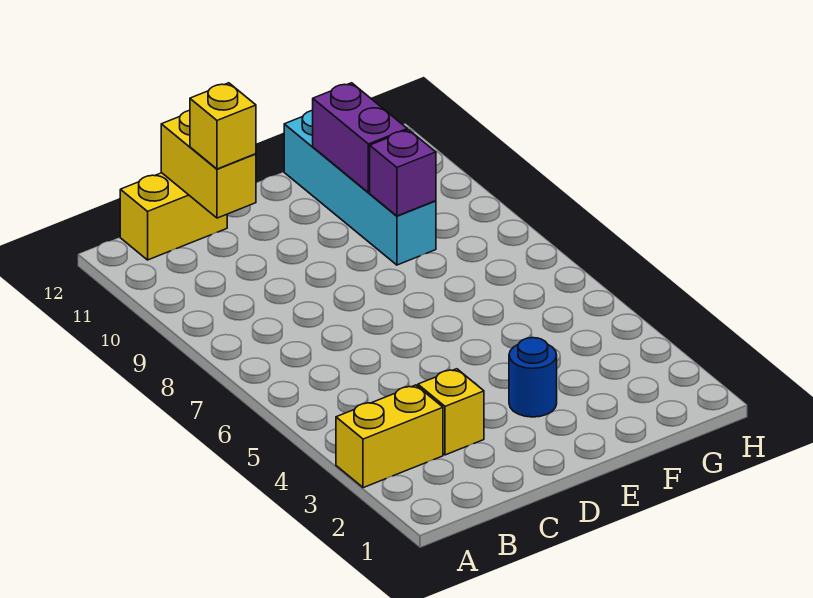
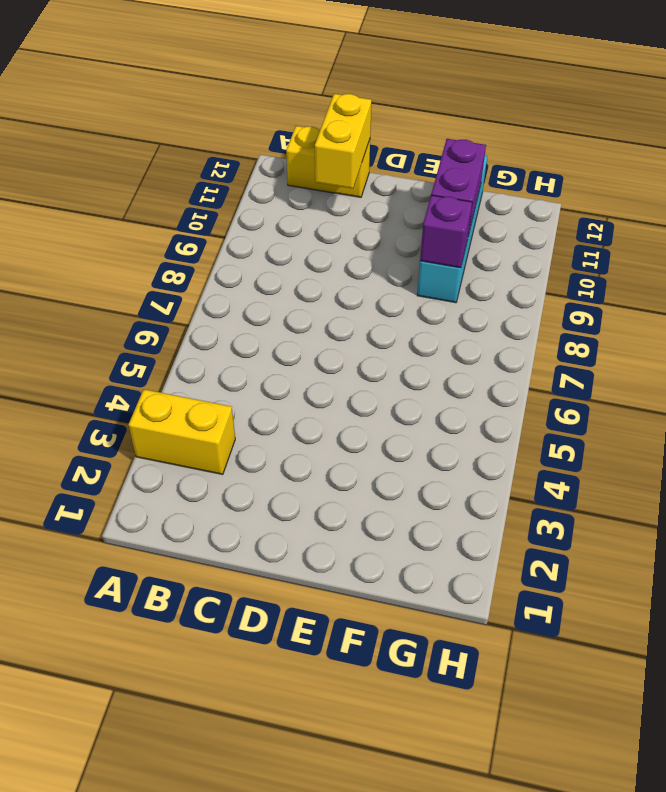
none -> yellow brick C3 level 1
none -> blue round brick E3 level 1

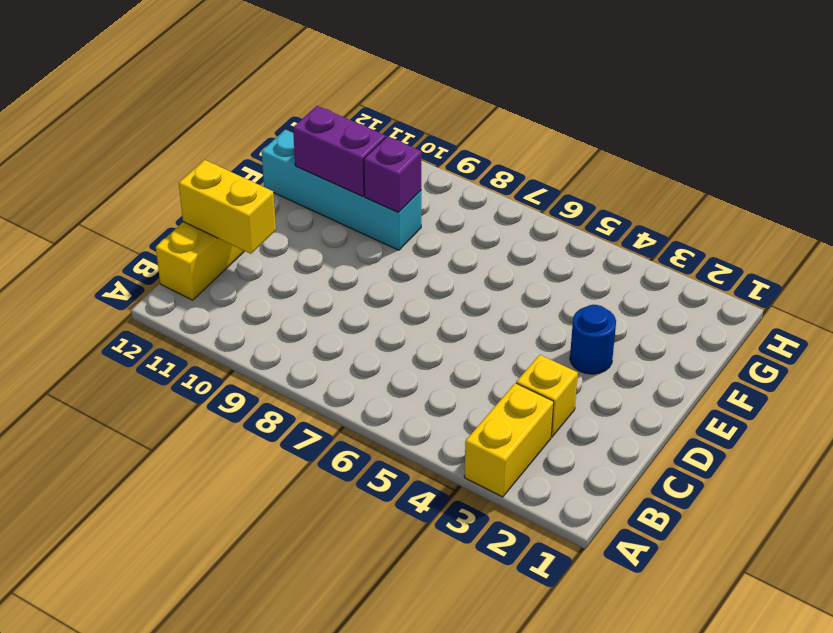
none -> yellow brick C11 level 3

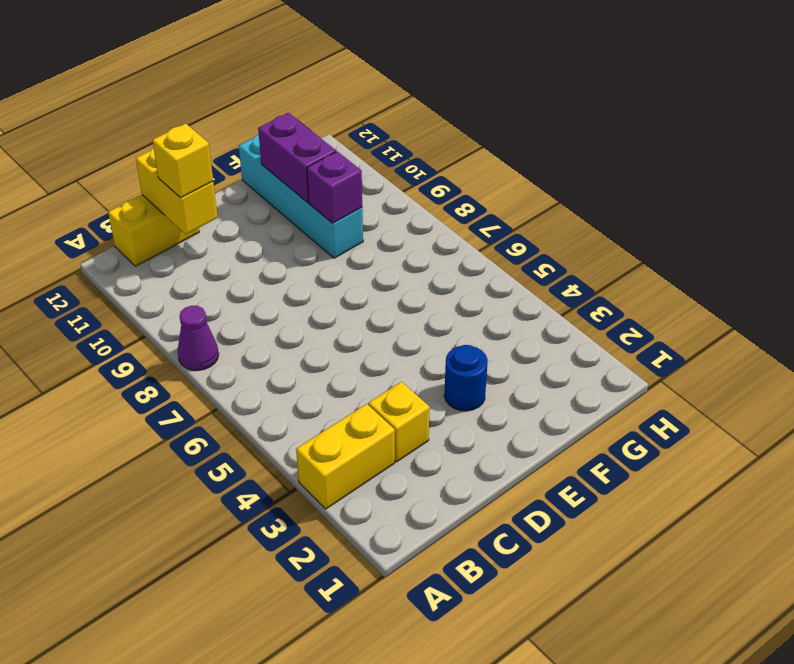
purple cone A8 level 1 -> none

